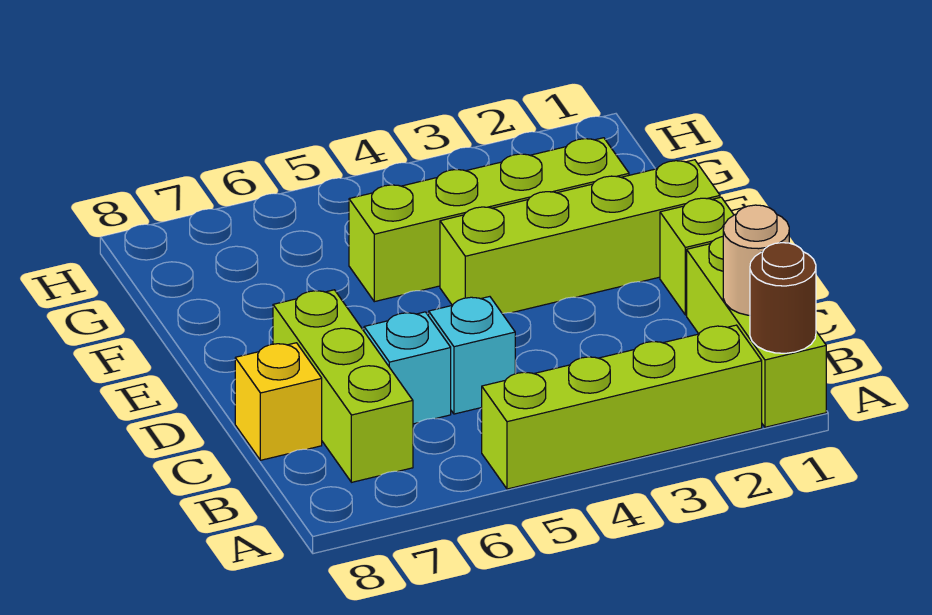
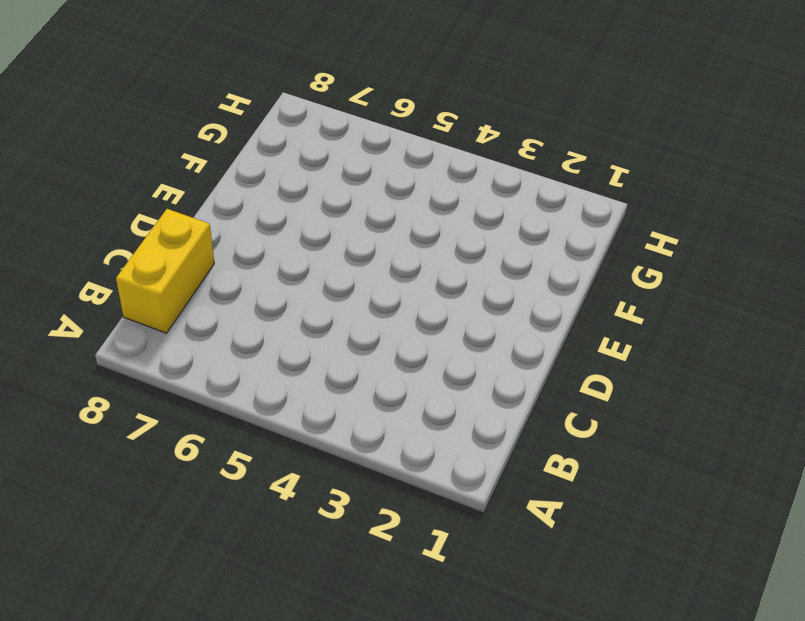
yellow brick B8:C8 level 1 -> yellow brick C8 level 1
none -> lime brick A1:C1 level 1
none -> lime brick A2:A5 level 1

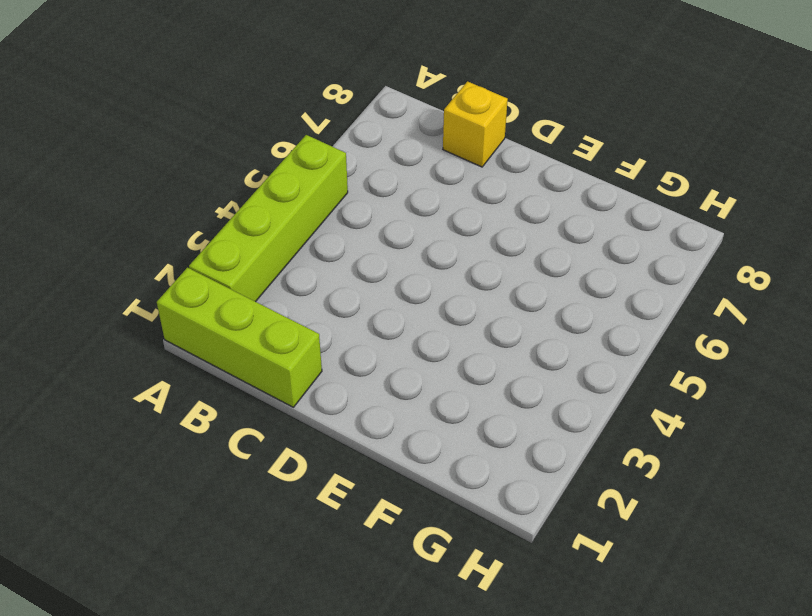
none -> lime brick B7:D7 level 1
none -> cyan brick C5 level 1

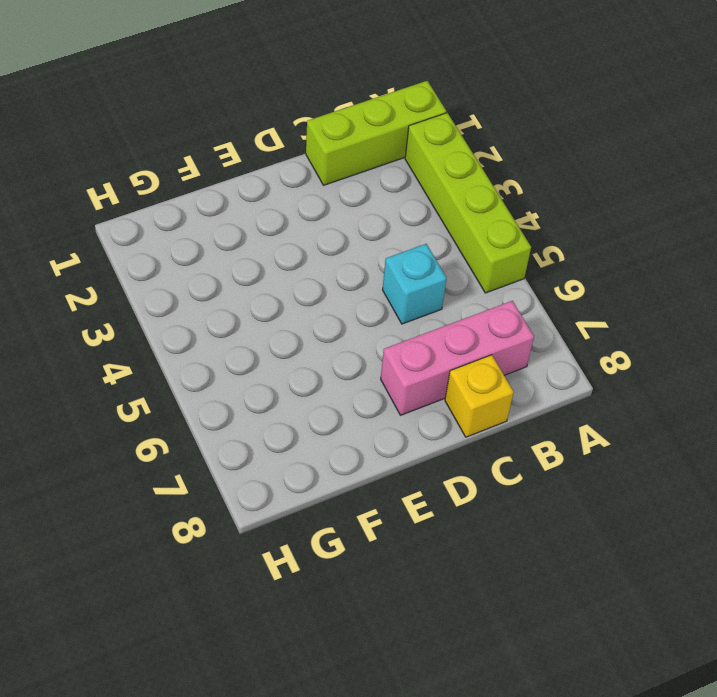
pink brick B7:D7 level 1 -> lime brick B7:D7 level 1
none -> cyan brick C6 level 1
none -> lime brick D1 level 1

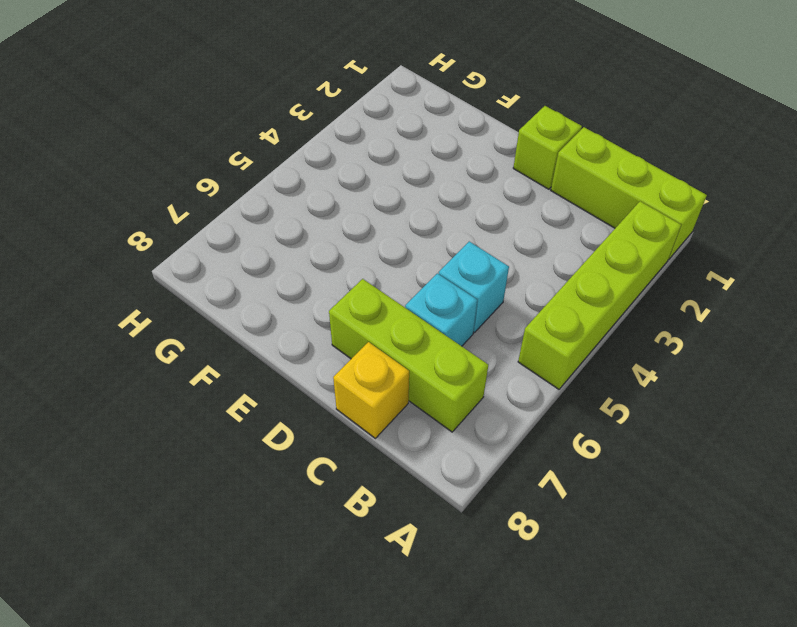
none -> lime brick E1:E4 level 1
none -> lime brick F2:F5 level 1

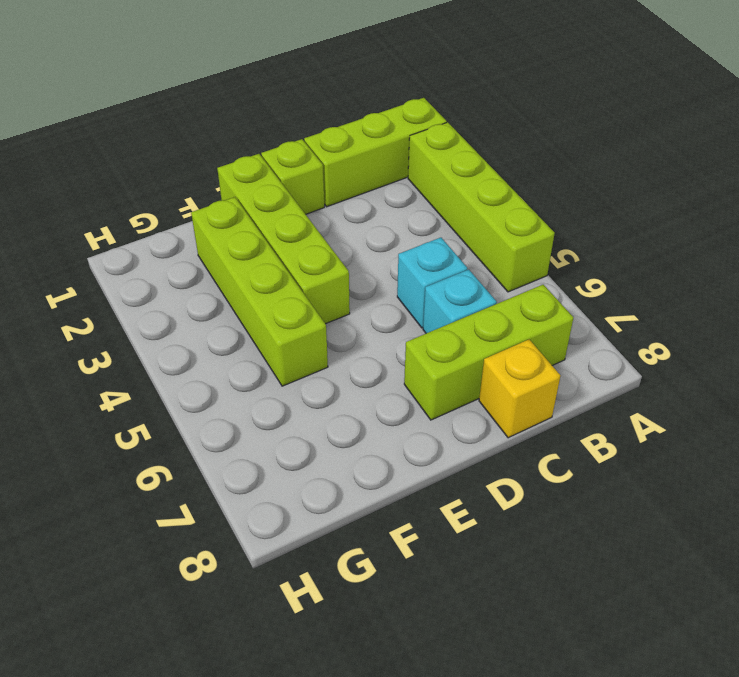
none -> brown round brick A1 level 2
none -> tan round brick B1 level 2

